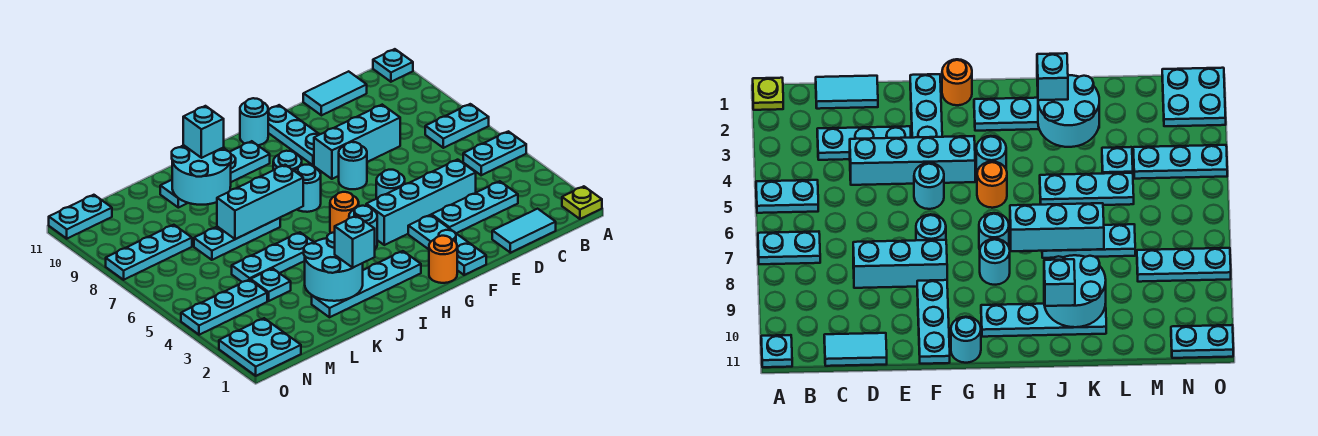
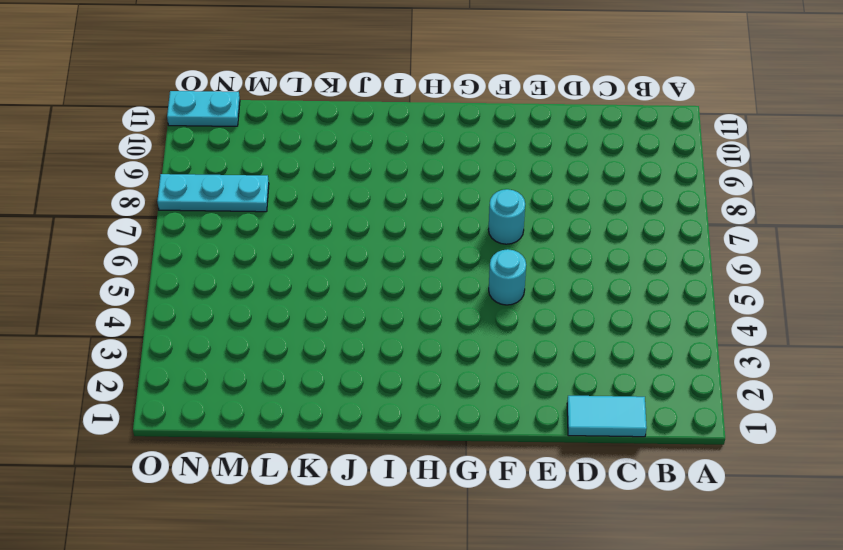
none -> lime plate A1 level 1
none -> cyan plate A5:B5 level 1
none -> cyan plate A7:B7 level 1
none -> cyan plate A11 level 1

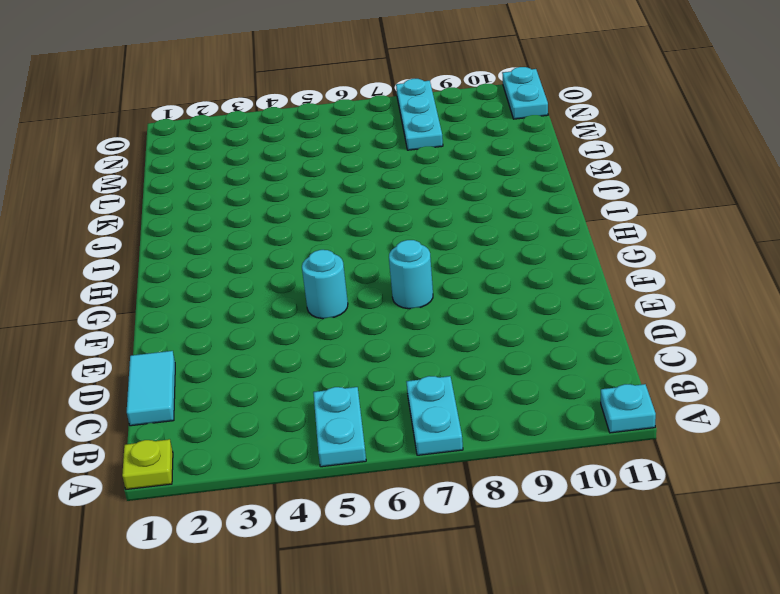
none -> cyan plate C3:E3 level 1
none -> cyan tile C11:D11 level 1
none -> cyan brick D4:G4 level 1
none -> cyan brick D8:F8 level 1

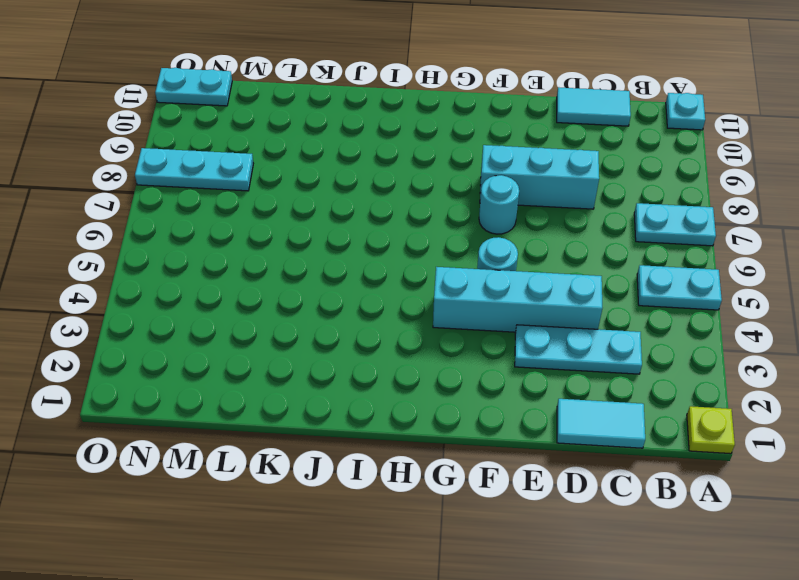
none -> cyan plate F1:F3 level 1
none -> cyan plate F9:F11 level 1
none -> orange round brick G1 level 1
none -> cyan round brick G11 level 1

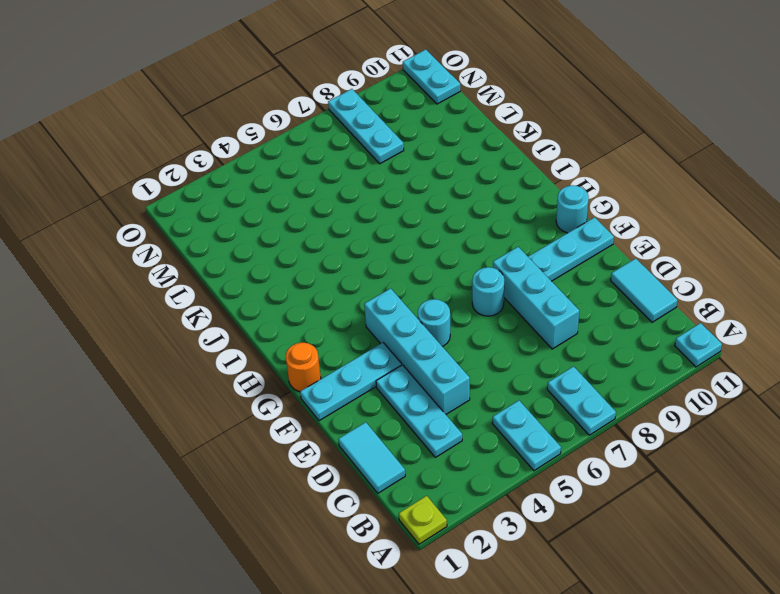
none -> cyan plate H2:K2 level 1
none -> cyan round brick H4 level 1
none -> orange round brick H5 level 1
none -> cyan round brick H7 level 1

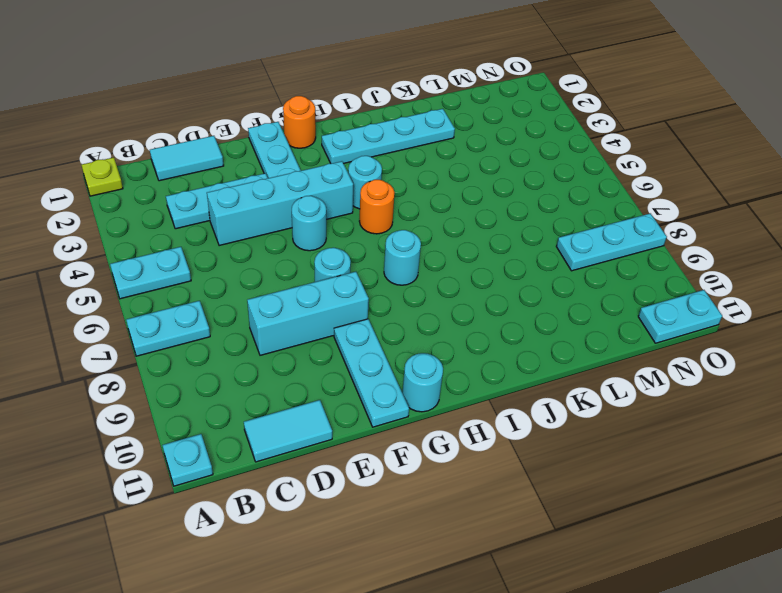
none -> cyan round brick H8 level 1
none -> cyan plate H10:K10 level 1
none -> cyan plate J5:L5 level 1
none -> cyan plate J7:L7 level 1

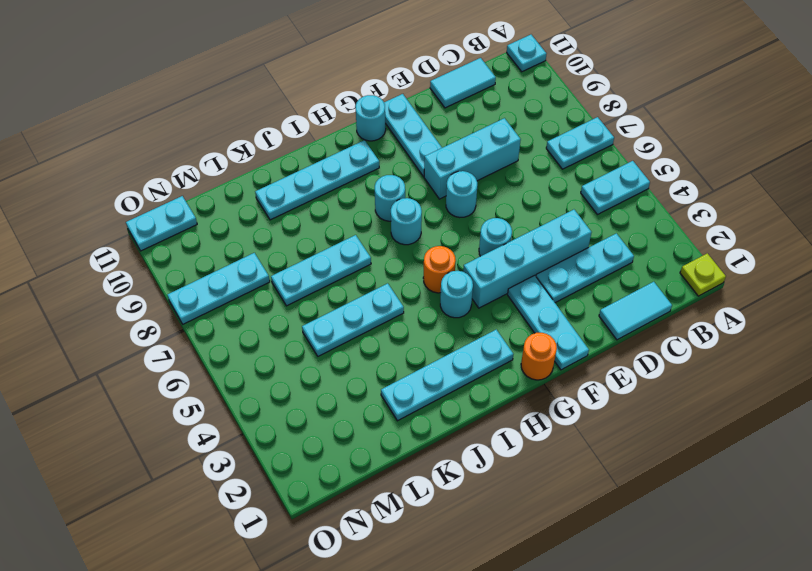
none -> cyan plate L4 level 1
none -> cyan plate M4:O4 level 1
none -> cyan plate N1:O2 level 1
none -> cyan brick I7:K7 level 2

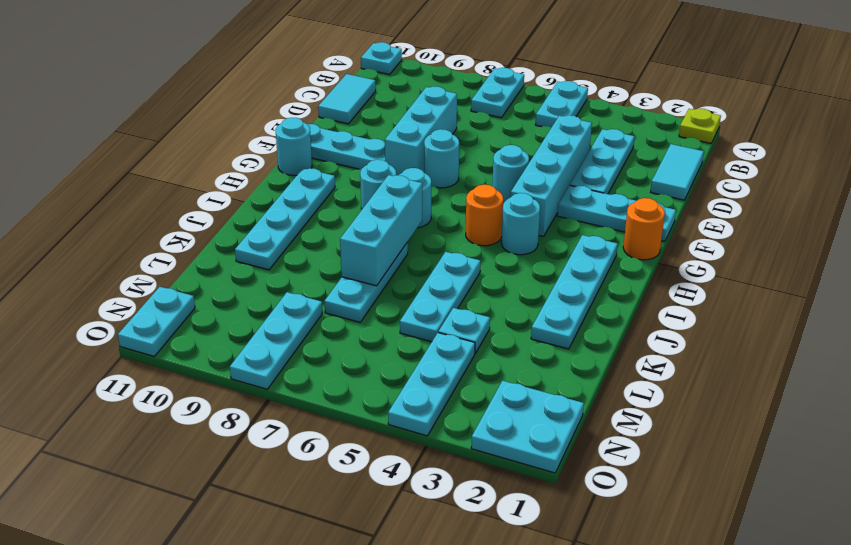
none -> cyan round brick J2:K3 level 2
none -> cyan round brick J9:K10 level 2
none -> cyan brick J2 level 3
none -> cyan brick J10 level 3

